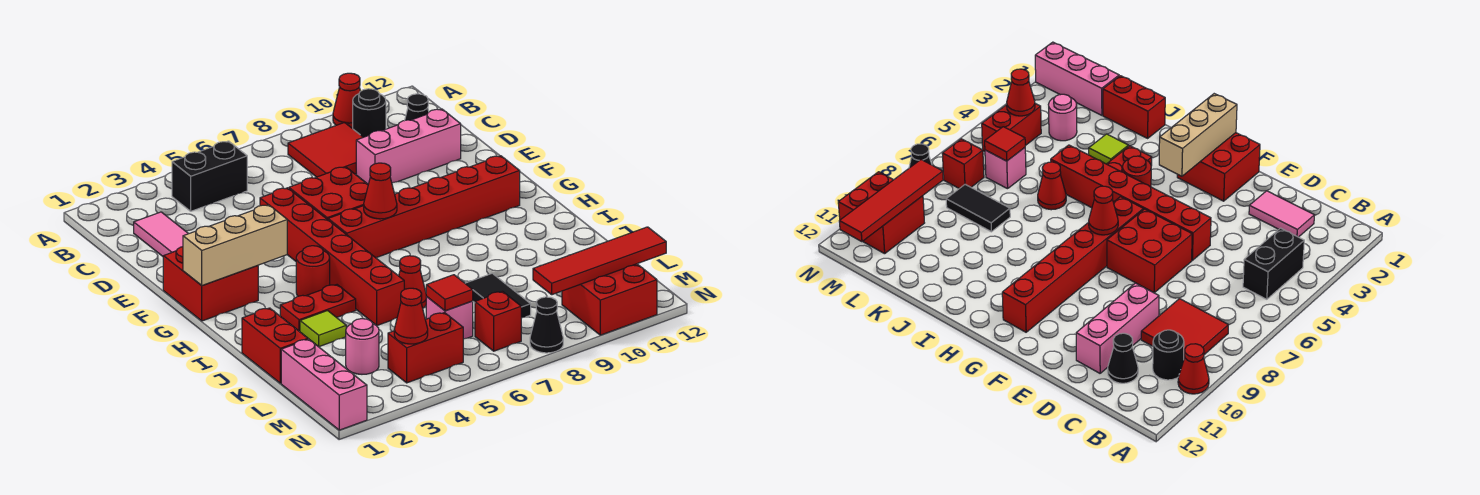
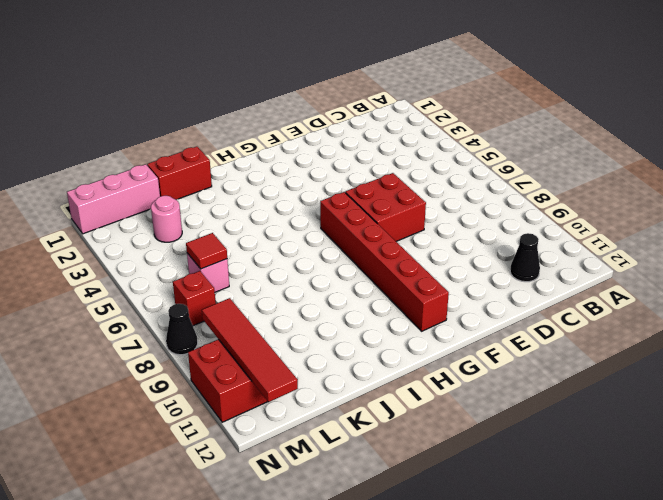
none -> red cone A10 level 1
none -> black brick B4:B5 level 1
none -> red tile B8:C9 level 1

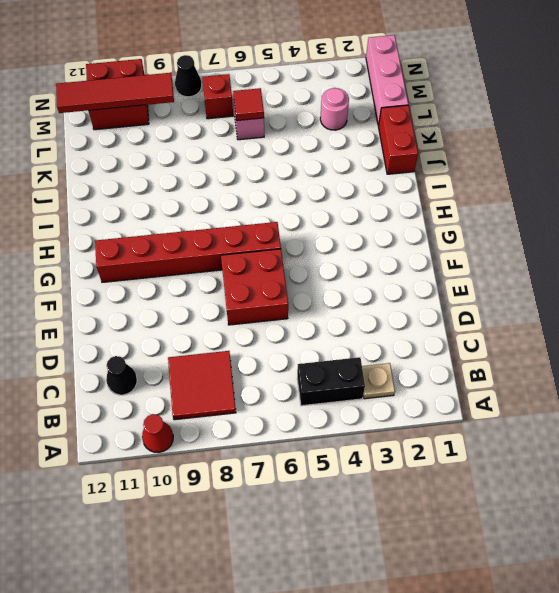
tan plate B3 level 1 -> none
none -> black round brick B10 level 1
none -> pink tile C2:D2 level 1
none -> pink brick D9:D11 level 1

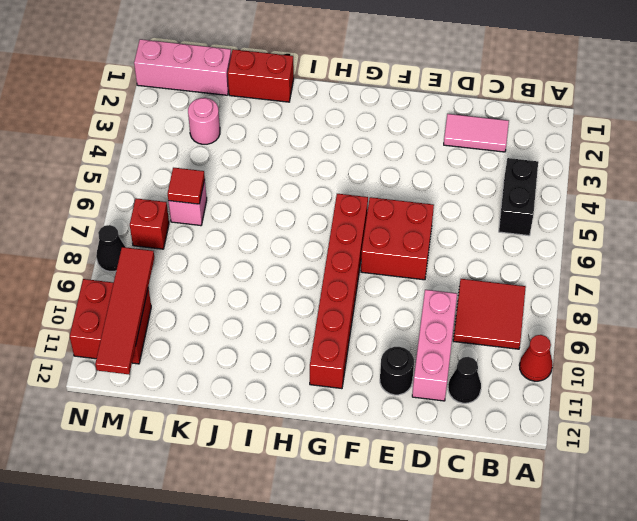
black round brick E11 level 1 -> black round brick B10 level 1
none -> red brick E5:J5 level 1
none -> red brick F1:G2 level 1
none -> red round brick H4 level 1

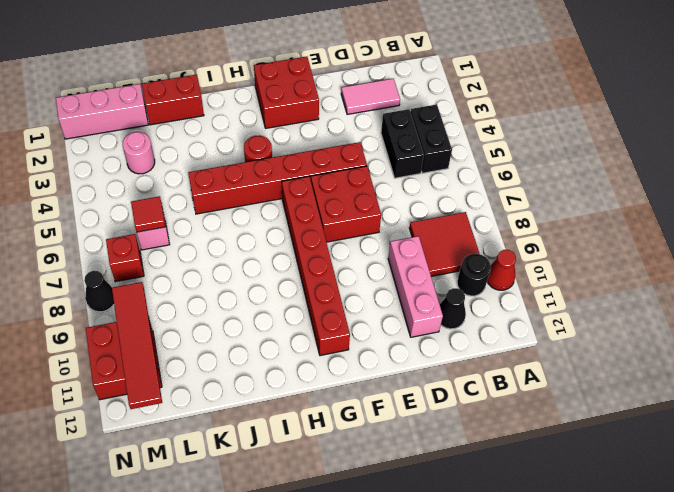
black brick C4:C5 level 1 -> none
none -> red plate I3:I4 level 1
none -> lime tile J3 level 1
none -> red cone J6 level 1

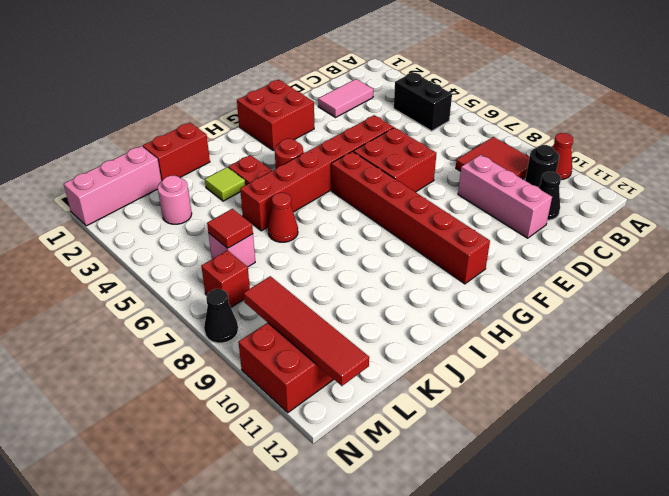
none -> black tile K8:L8 level 1
none -> red brick M4:M5 level 1
none -> tan brick G1:G3 level 2

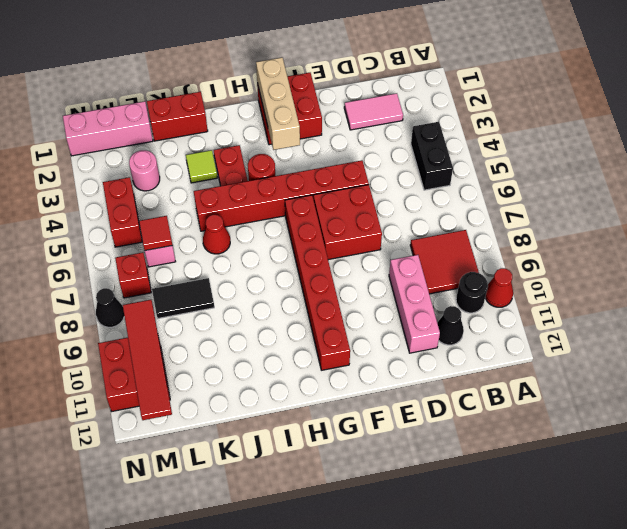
none -> red cone G7 level 2
none -> red cone M4 level 2

